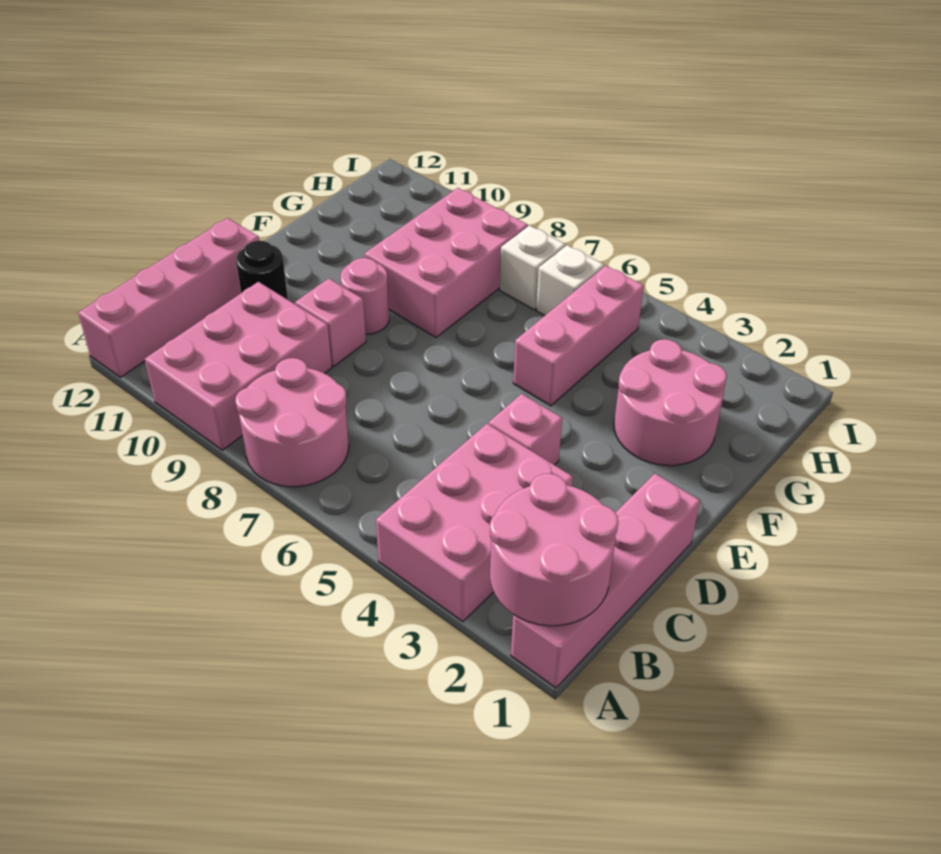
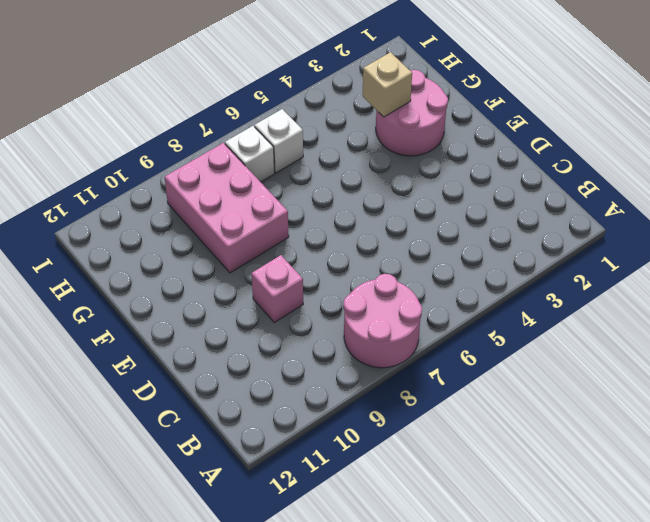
tan brick G3 level 2 -> none
none -> pink brick A1:D1 level 1
none -> pink brick A3:C4 level 1
none -> pink brick A9:C10 level 1

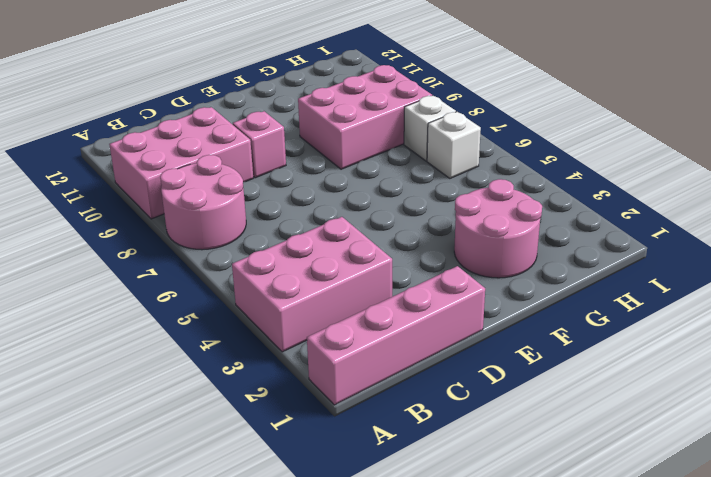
none -> pink brick A12:D12 level 1
none -> pink brick D4 level 1
none -> black round brick D11 level 1

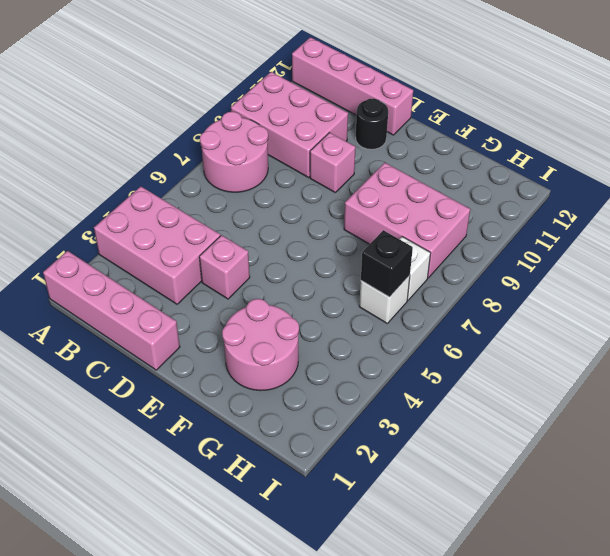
black brick H6 level 2 -> none
none -> pink round brick E9 level 1
none -> pink brick F5:H5 level 1
none -> pink round brick A1:B2 level 2

